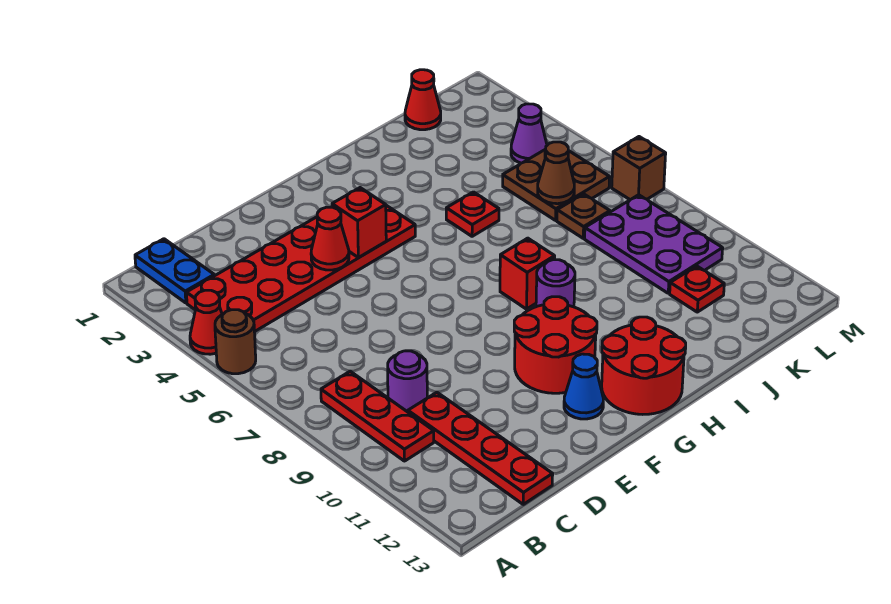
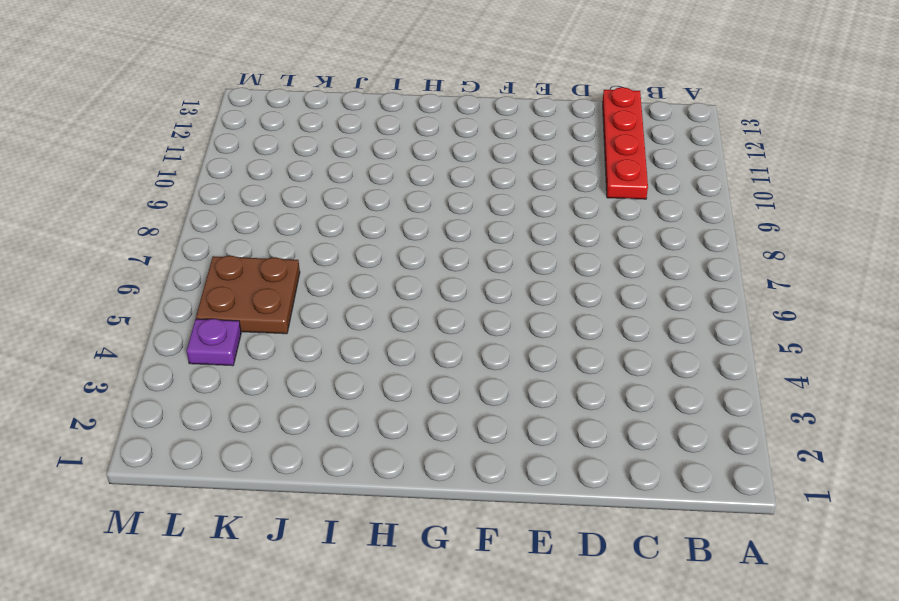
purple plate L4 level 1 -> purple cone L4 level 1
none -> red cone A4 level 1
none -> brown round brick A5 level 1
none -> blue plate B1:B2 level 1

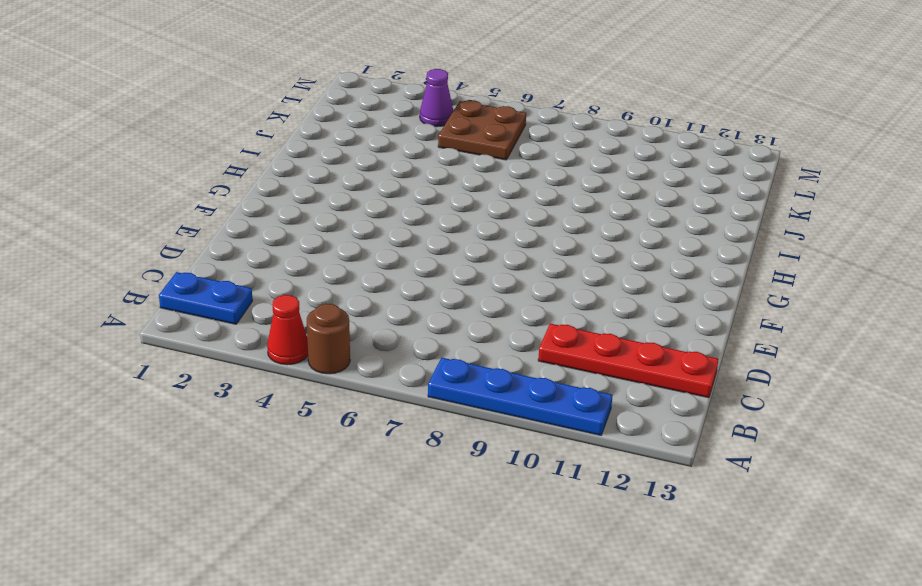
blue plate A8:A11 level 1 -> none
none -> red plate B3:G4 level 1
none -> red plate B8:B10 level 1
none -> purple round brick C9 level 1

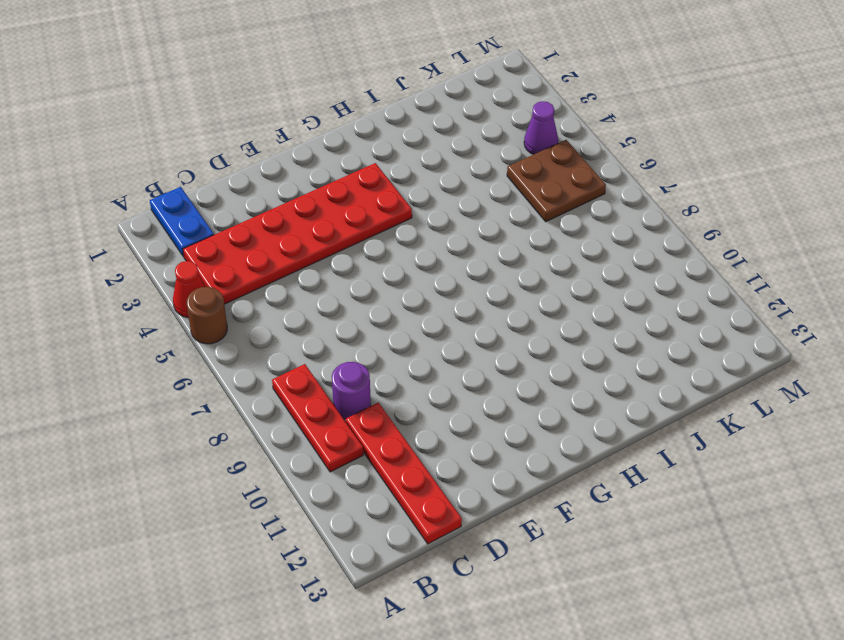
none -> red round brick F10:G11 level 1
none -> blue cone F12 level 1
none -> red round brick G12:H13 level 1

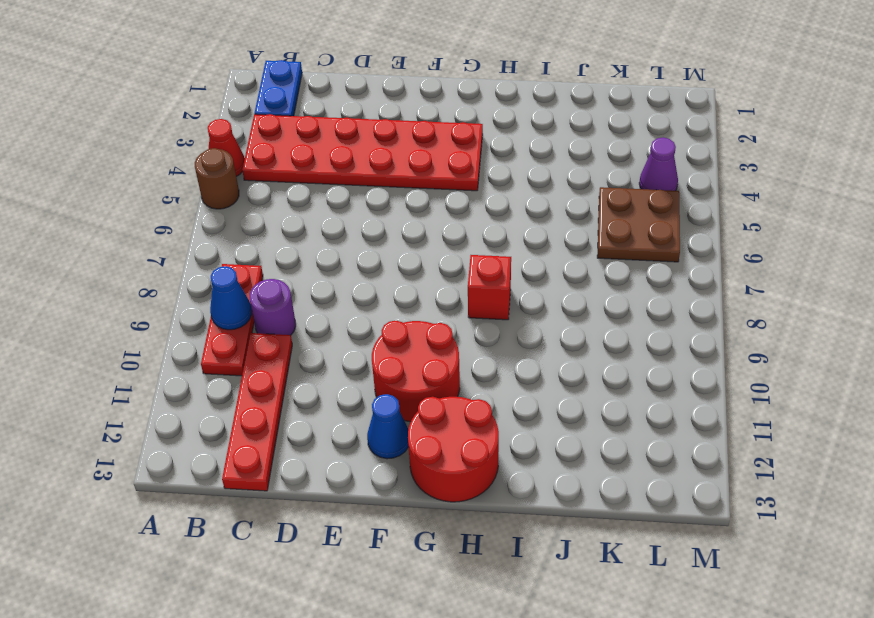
blue cone B9 level 2 -> none
none -> purple round brick H9 level 1
none -> red plate I5 level 1
none -> red cone K1 level 1

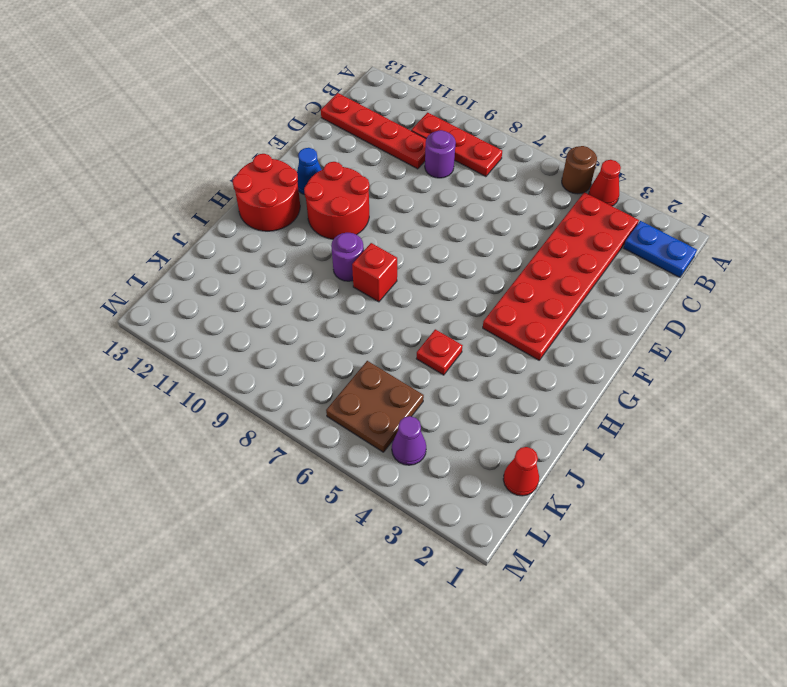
none -> brown plate K7 level 1
none -> purple plate K8:L10 level 1
none -> red plate K11 level 1

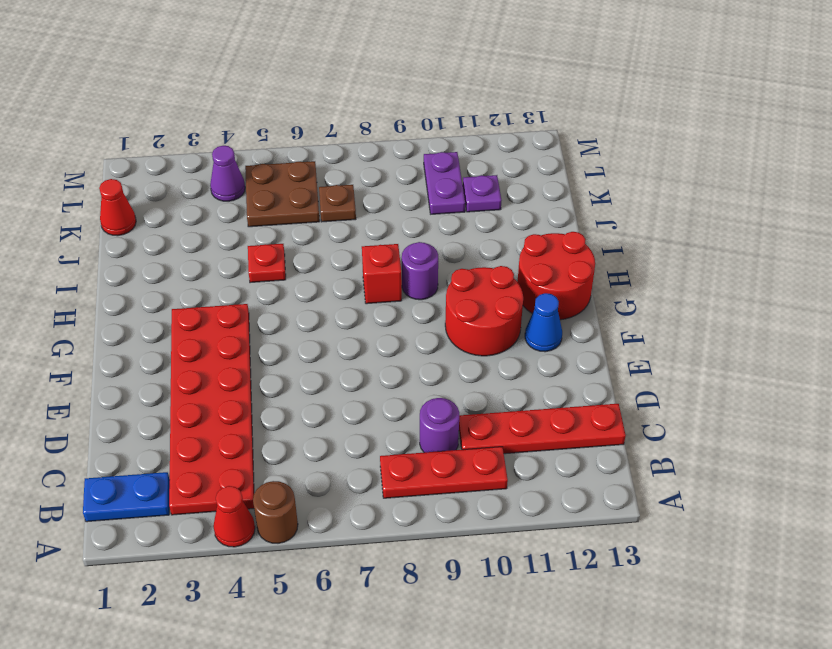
purple plate K10:L10 level 1 -> purple plate K8:L10 level 1
purple plate K11 level 1 -> red plate K11 level 1
none -> brown brick M7 level 1
none -> red cone E4 level 2
none -> red brick F4 level 2

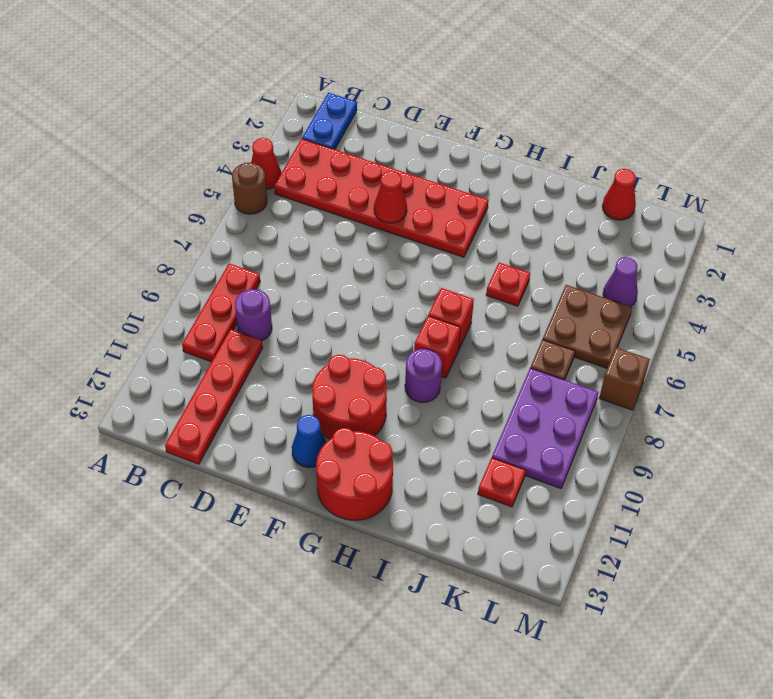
red brick H7 level 1 -> red brick F4 level 2
none -> brown cone K6 level 2

